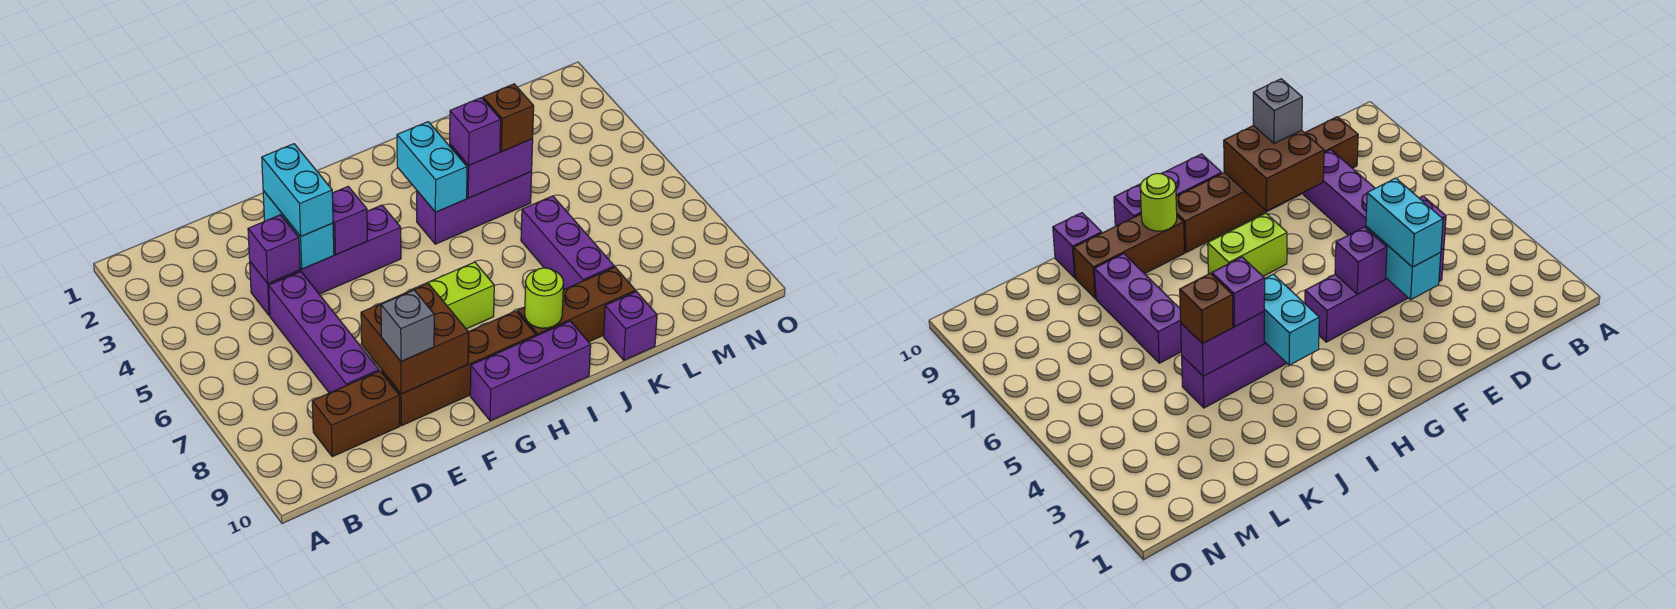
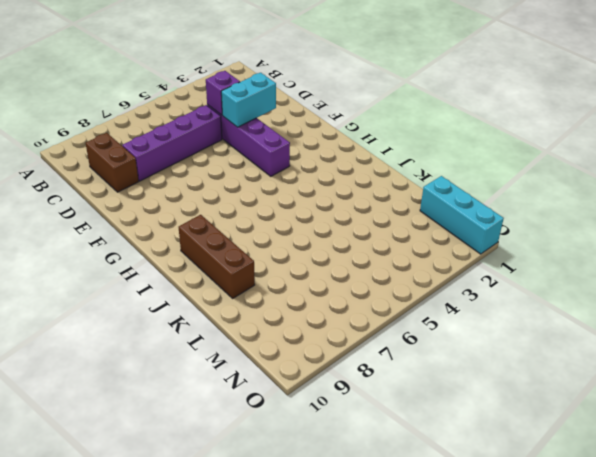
cyan brick M1:O1 level 1 -> none
none -> brown brick E9:H9 level 1
none -> lime brick G7:H7 level 1
none -> purple brick G10:I10 level 1

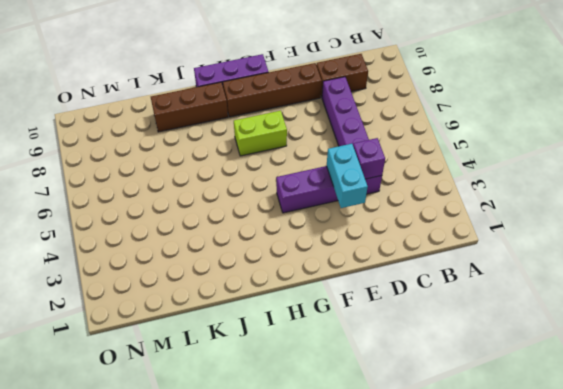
none -> purple brick I4:K4 level 1
none -> purple brick K6:K8 level 1
none -> purple brick K10 level 1

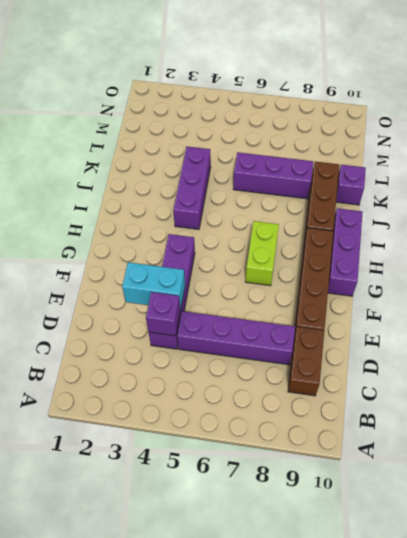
none -> brown brick E8:F9 level 2
none -> purple brick F4 level 2
none -> cyan brick I3:I4 level 2

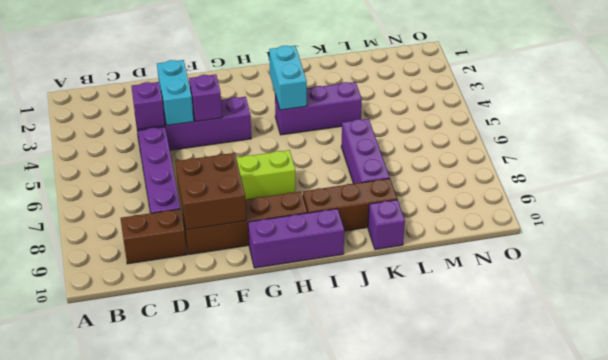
none -> lime round brick I9 level 2
none -> purple brick J4:K4 level 2
none -> cyan brick E3:E4 level 3

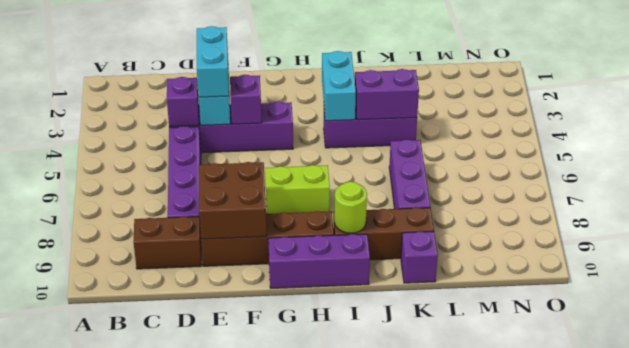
none -> grey brick E9 level 3
none -> purple brick J4 level 3
none -> brown brick K4 level 3

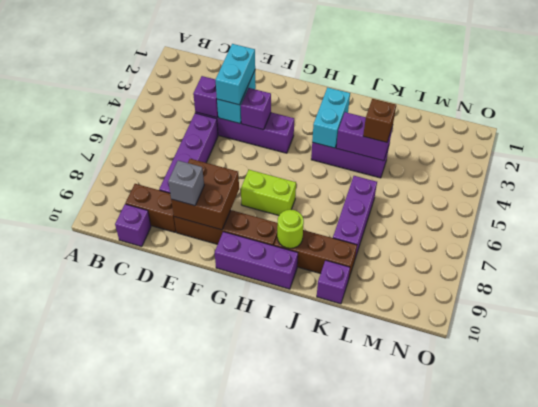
purple brick C10 level 1 -> purple brick J4 level 3

